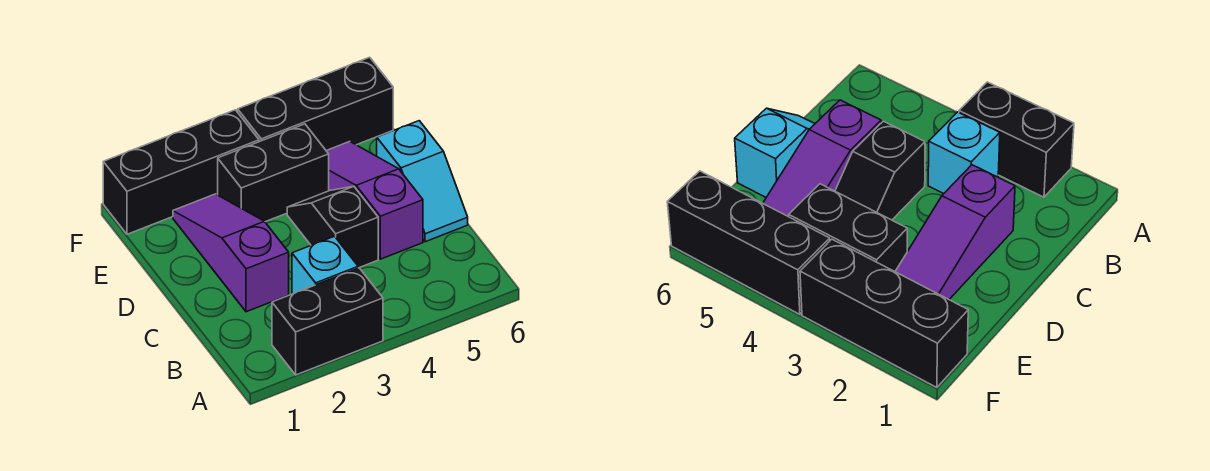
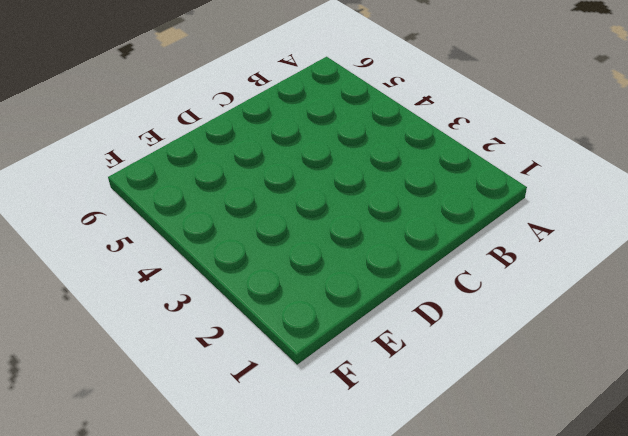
none -> black brick A2:A3 level 1
none -> cyan brick B3 level 1

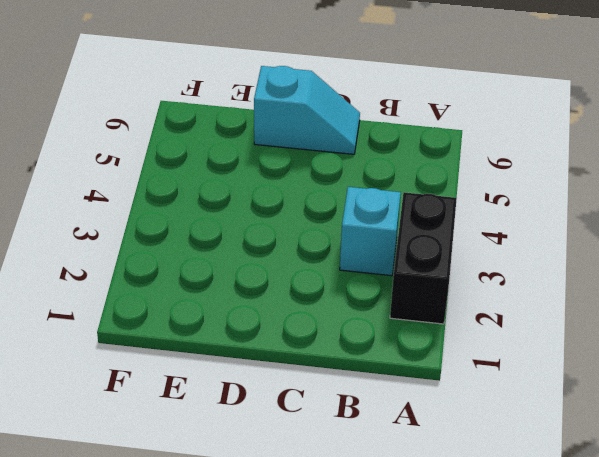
none -> purple slope C2:E2 level 1 top C
none -> black slope C4:D4 level 1 top C

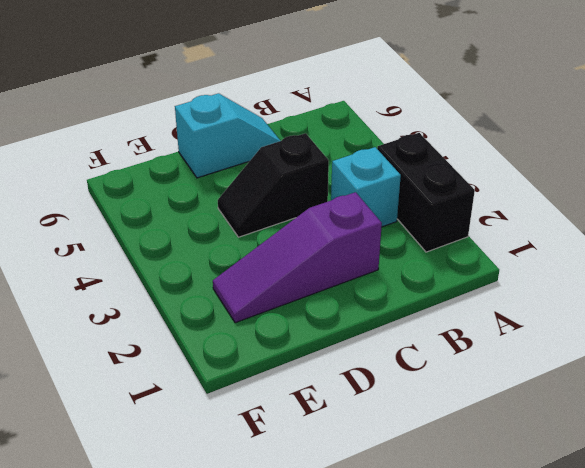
none -> purple slope C5:E5 level 1 top C
none -> black brick E3:E4 level 1

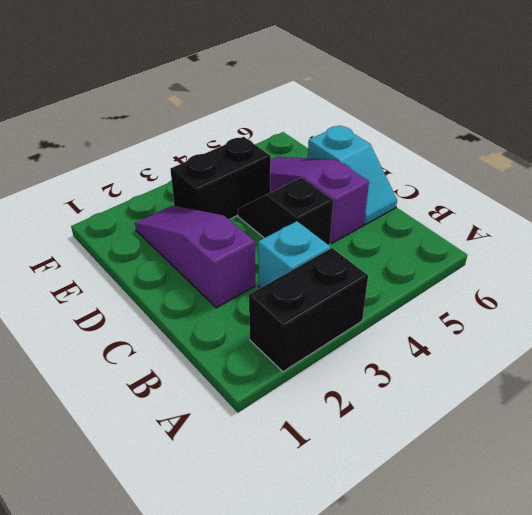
none -> black brick F1:F3 level 1
none -> black brick F4:F6 level 1

